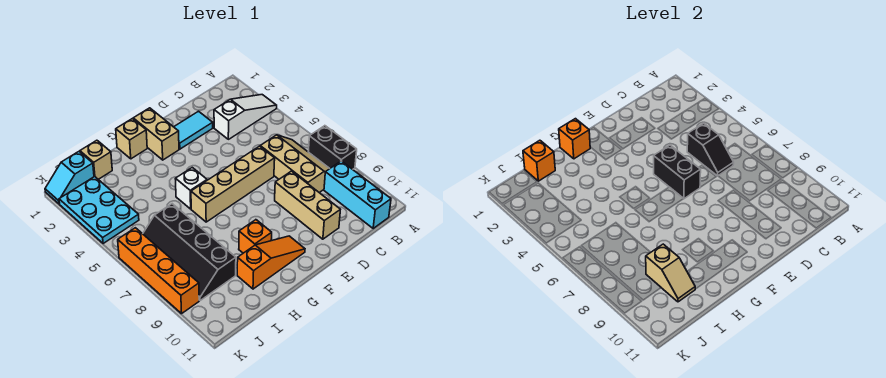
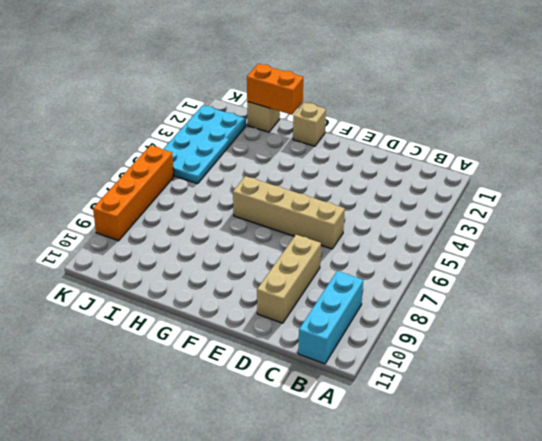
orange brick H1:I1 level 2 -> orange brick I1 level 2
cyan plate J2:K5 level 1 -> cyan plate J2:K4 level 1
none -> white slope A3:C3 level 1 top C
none -> black brick A7:A8 level 1
none -> tan slope B6:C8 level 1 top C

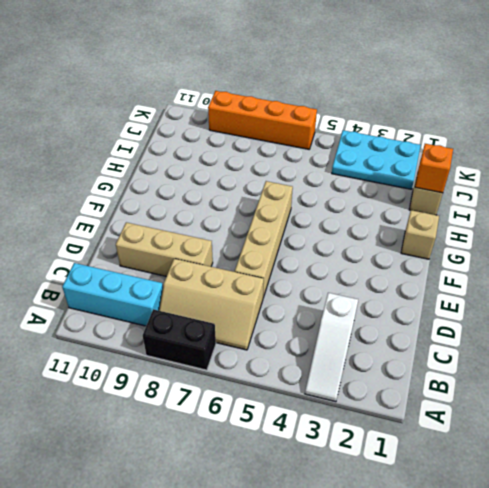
none -> cyan tile D2:E2 level 1
none -> tan brick F1:F2 level 1
none -> orange slope F10:H10 level 1 top H

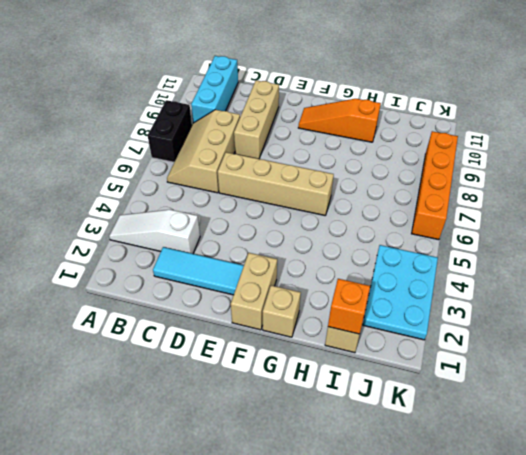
cyan tile C2:E2 level 1 -> cyan tile D2:E2 level 1
none -> white brick G5 level 1
none -> orange brick G9 level 1
none -> black slope I6:J9 level 1 top I

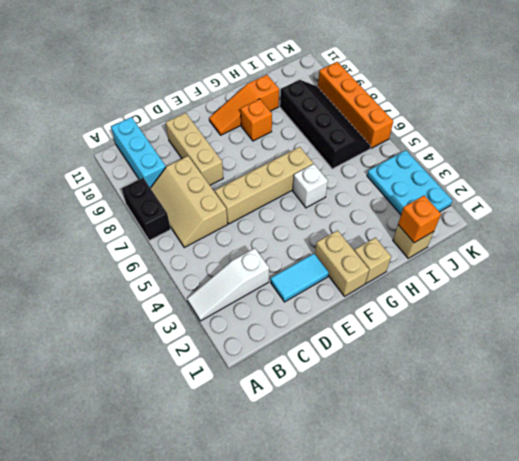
none -> cyan slope J1:K1 level 1 top J
none -> black slope C5:C6 level 2 top 5
none -> black brick E5:E6 level 2

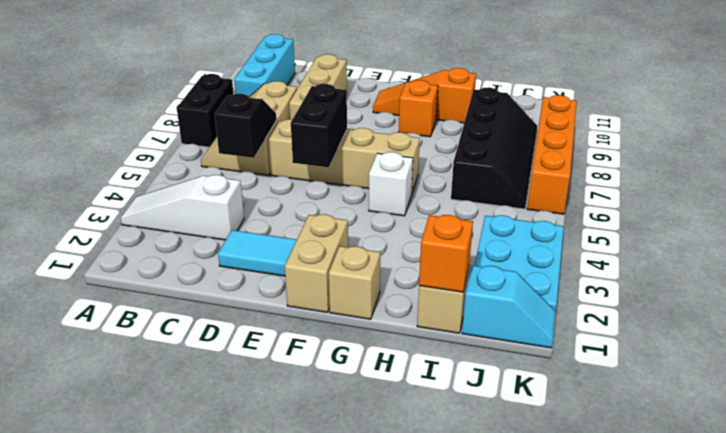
none -> orange brick G1 level 2
none -> tan slope I9:I10 level 2 top 9

